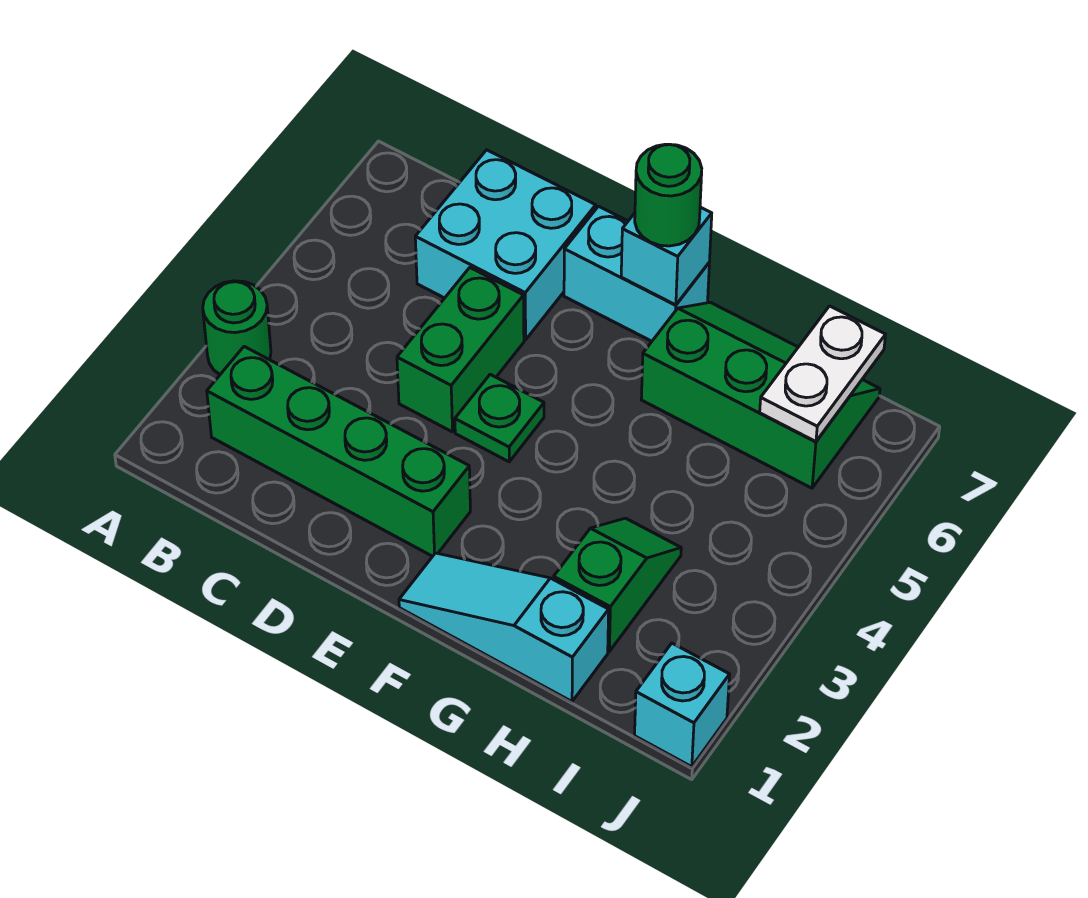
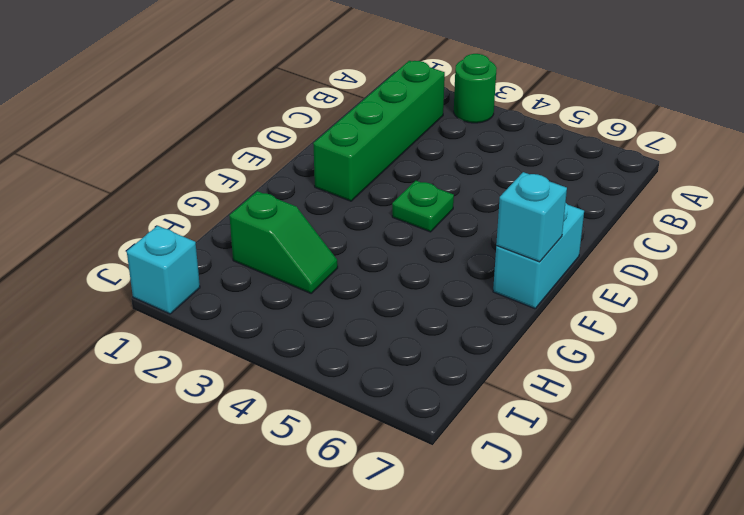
none -> cyan brick C6:D7 level 1
none -> green brick D4:D5 level 1
none -> cyan slope F1:H1 level 1 top H

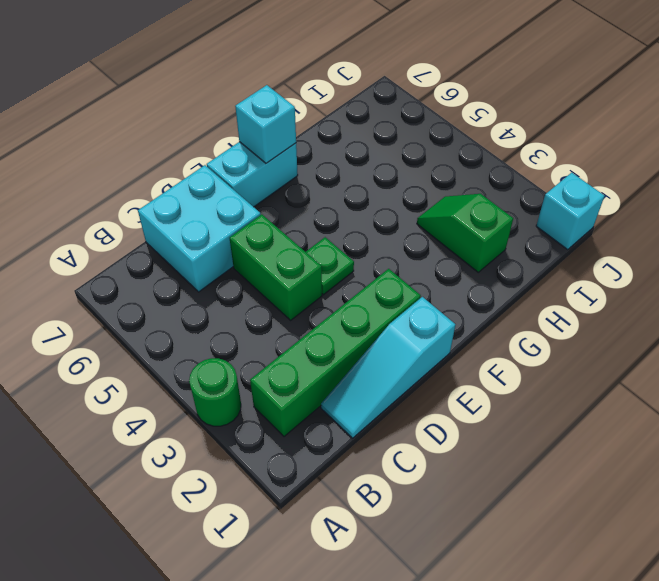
cyan slope C1:E1 level 1 top E -> cyan slope F1:H1 level 1 top H
none -> green slope G6:I7 level 1 top 6
none -> white plate I6:I7 level 2
none -> green round brick F7 level 3

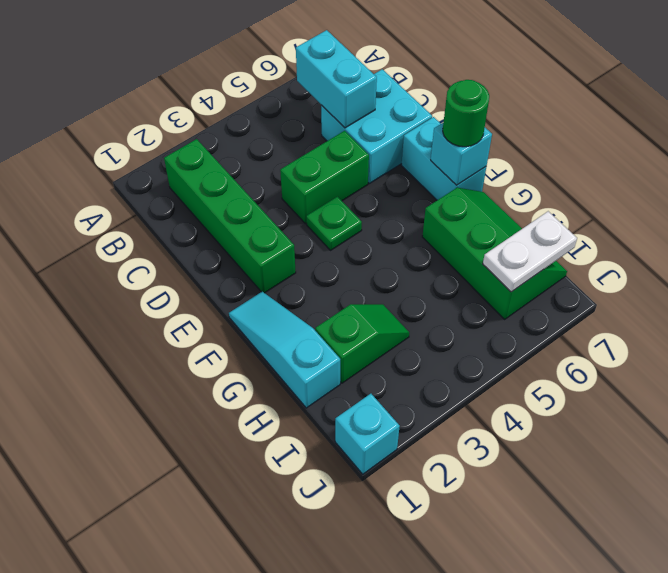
cyan brick B6:C6 level 2 -> none
none -> green round brick A3 level 1

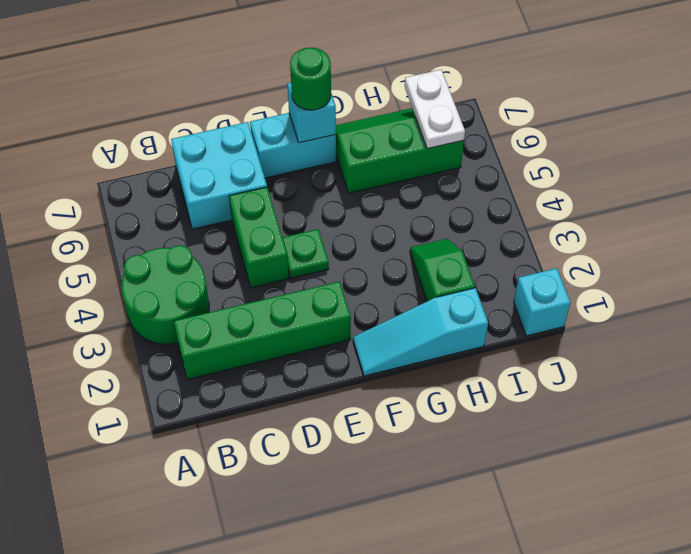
green round brick A3:B4 level 1 -> green round brick A3 level 1

